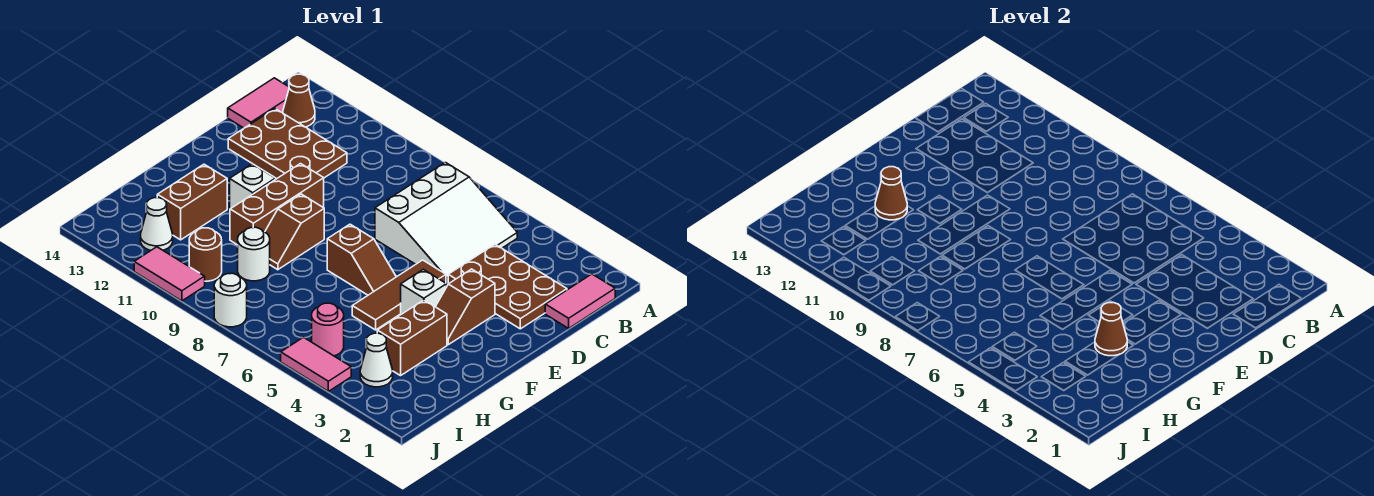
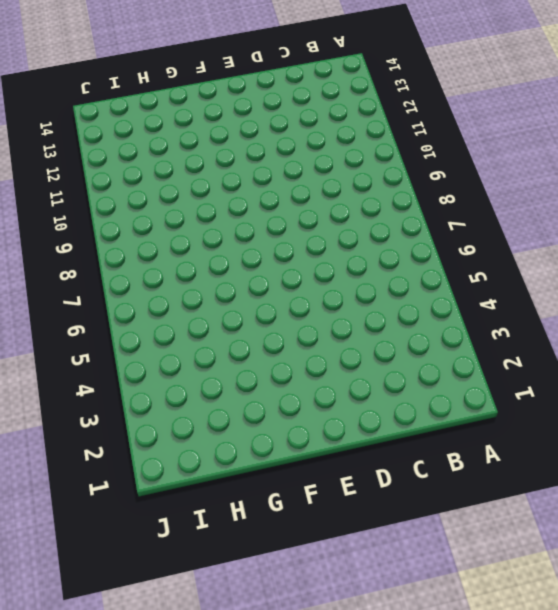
none -> pink tile B1:C1 level 1
none -> white slope B5:D7 level 1 top 7
none -> brown cone B13 level 1

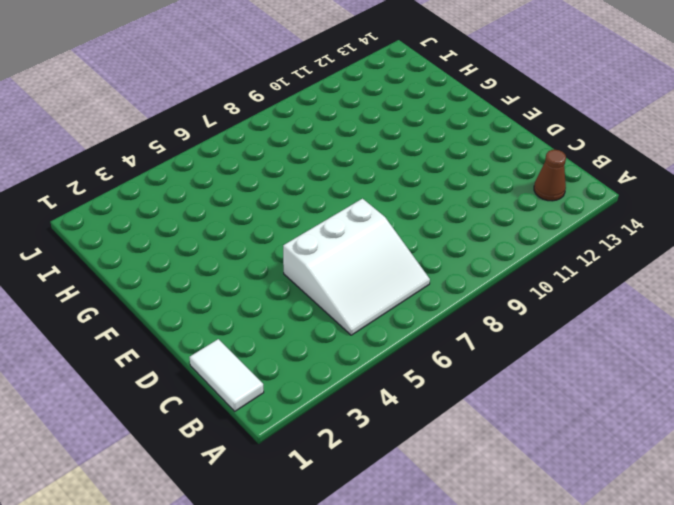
white tile B1:C1 level 1 -> pink tile B1:C1 level 1
white slope B5:D7 level 1 top D -> white slope B5:D7 level 1 top 7
none -> pink tile B14:C14 level 1
none -> brown plate C2:D4 level 1
none -> brown plate C11:D13 level 1

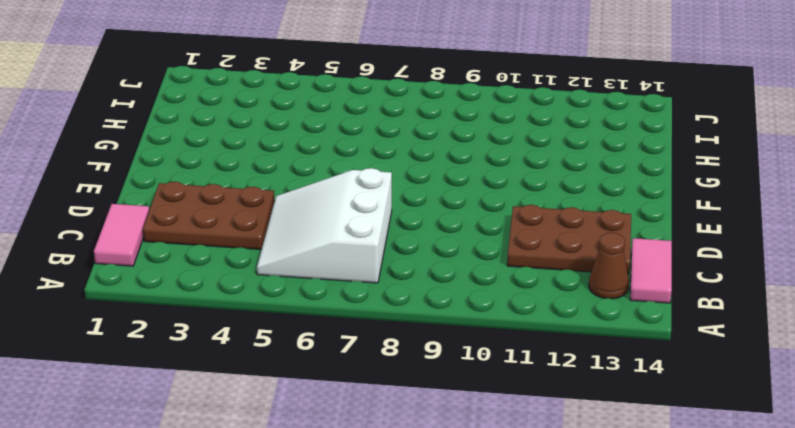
none -> brown slope E3:F3 level 1 top E
none -> brown tile E5:G5 level 1
none -> brown brick E10:G10 level 1

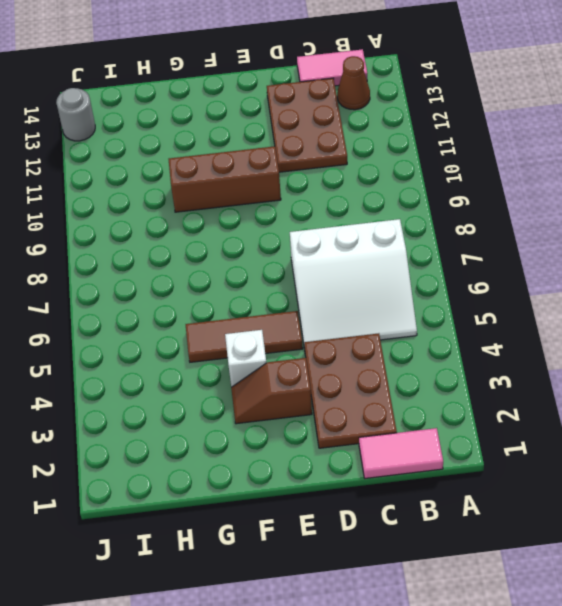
grey round brick J13 level 1 -> none
none -> brown slope F6:F7 level 1 top 7
none -> brown slope F9:G9 level 1 top F
none -> white brick F11 level 1

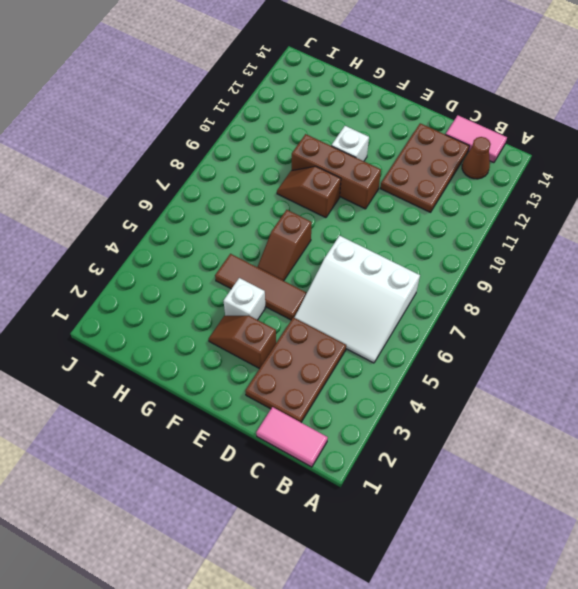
none -> brown brick G3:H3 level 1
none -> brown brick G12:H12 level 1
none -> white round brick H9 level 1

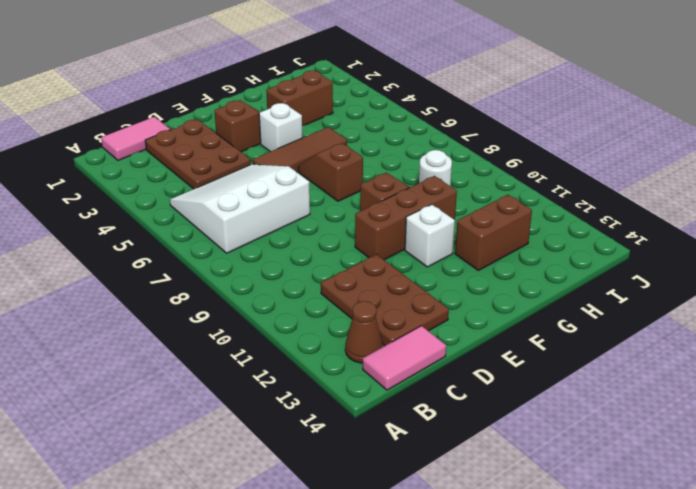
none -> white cone I3 level 1
none -> pink round brick I5 level 1
none -> brown round brick I10 level 1

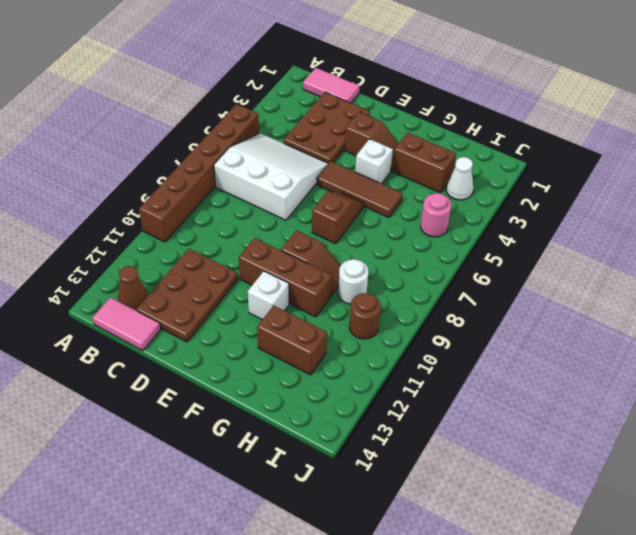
brown brick A5:A10 level 1 -> none
none -> white cone I12 level 1
none -> pink tile J4:J5 level 1
none -> white round brick J8 level 1

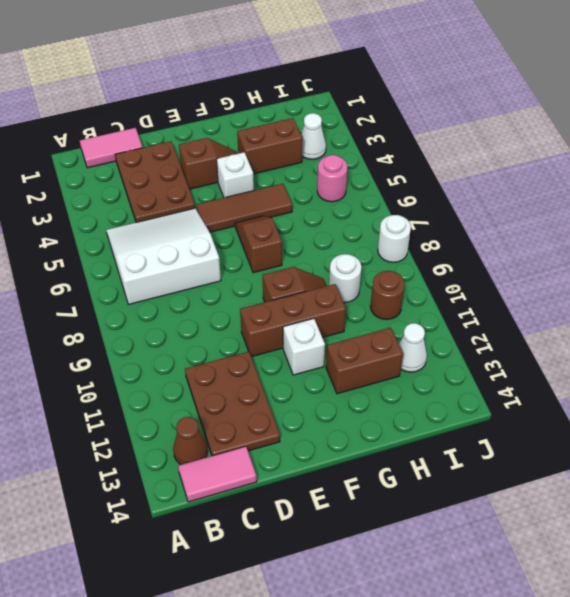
none -> pink tile J4:J5 level 1
none -> pink tile J10:J11 level 1
none -> brown cone G3 level 2

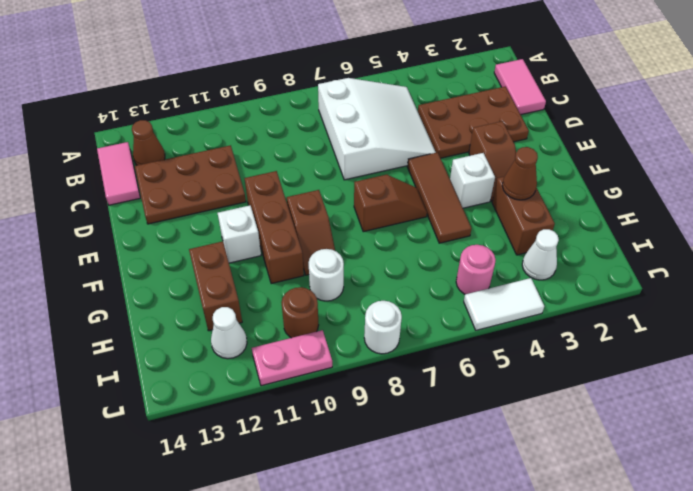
white tile J4:J5 level 1 -> pink tile J4:J5 level 1
pink plate J10:J11 level 1 -> pink tile J10:J11 level 1
none -> brown cone G12 level 2

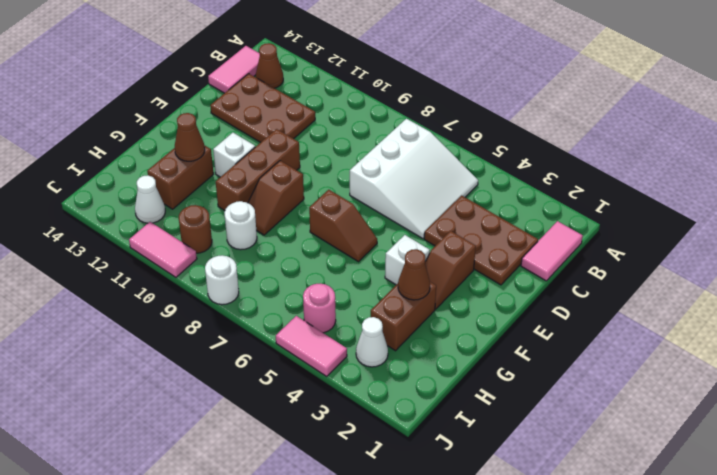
none -> brown tile E5:G5 level 1

